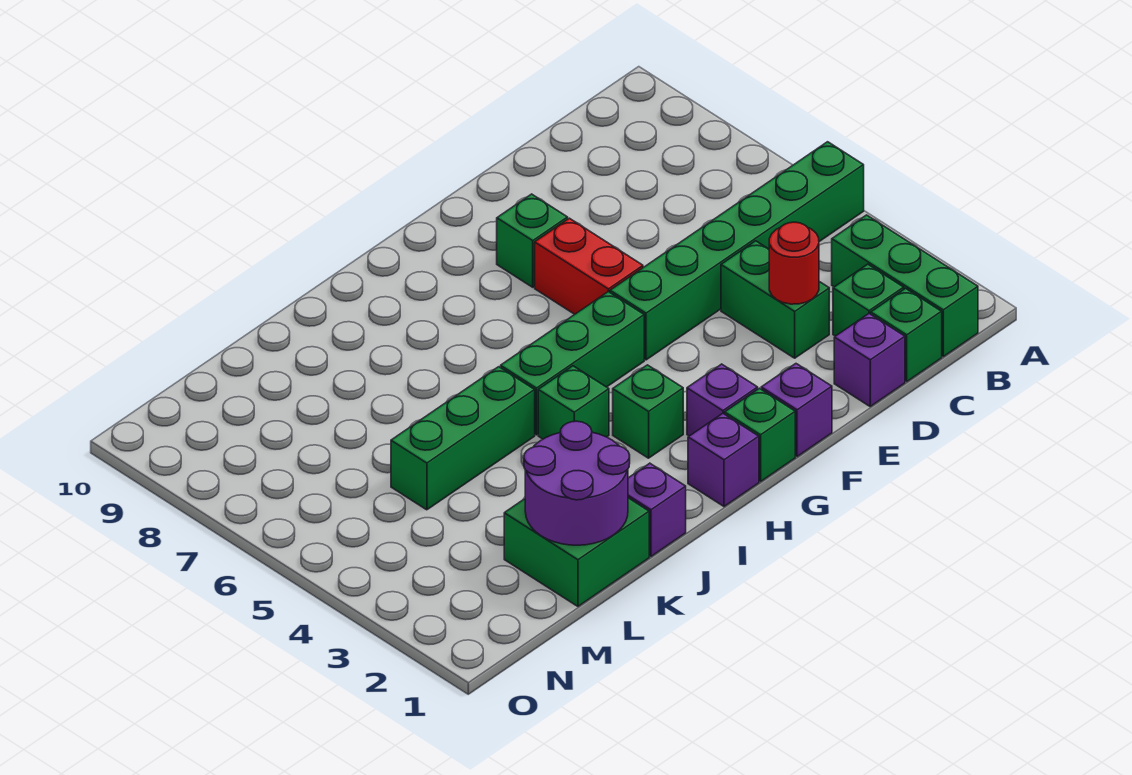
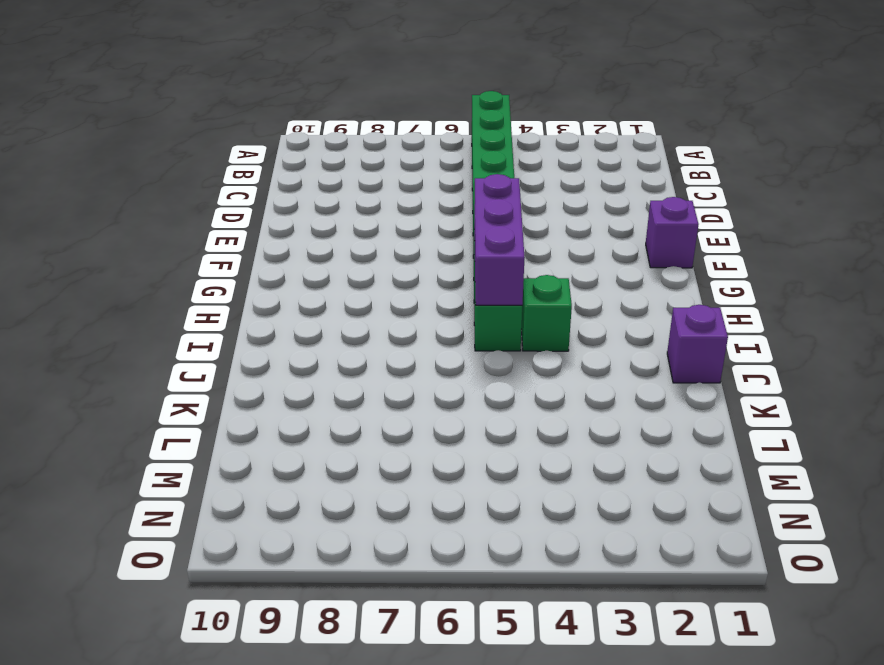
purple brick G5:I5 level 2 -> none
none -> green brick B1:B3 level 1
none -> green brick C1 level 1
none -> green brick C2 level 1

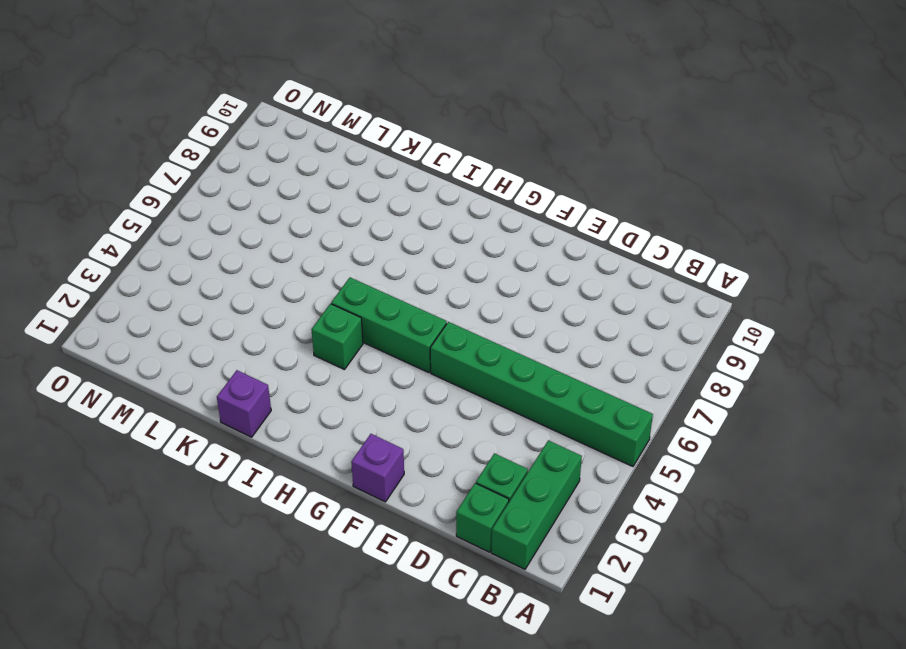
none -> purple brick D1 level 1
none -> green brick D3:D4 level 1
none -> red brick F6:F7 level 1

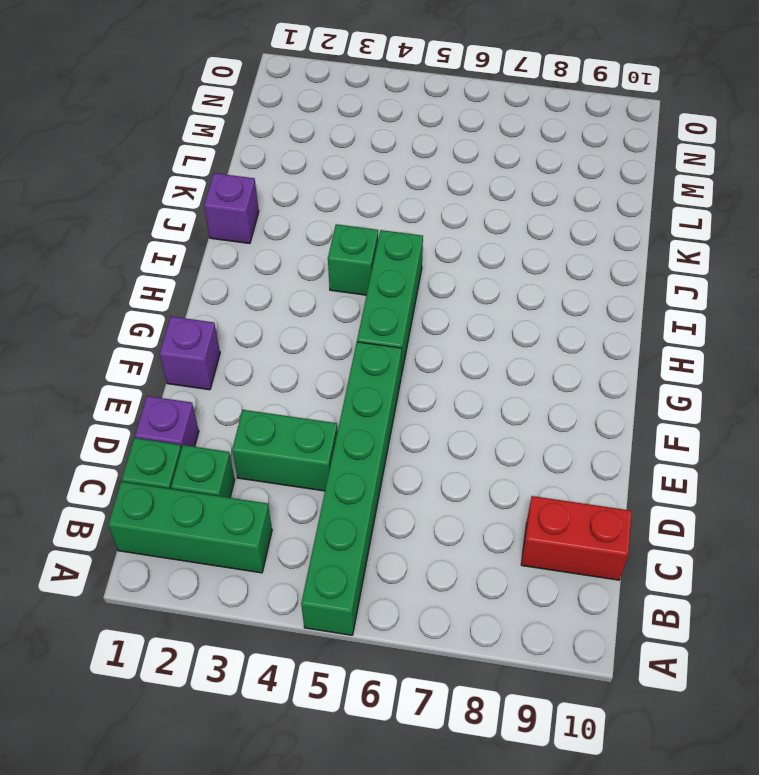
red brick C9:C10 level 1 -> red brick F6:F7 level 1
none -> green brick F8 level 1
none -> green brick G1 level 1
none -> purple brick G2 level 1

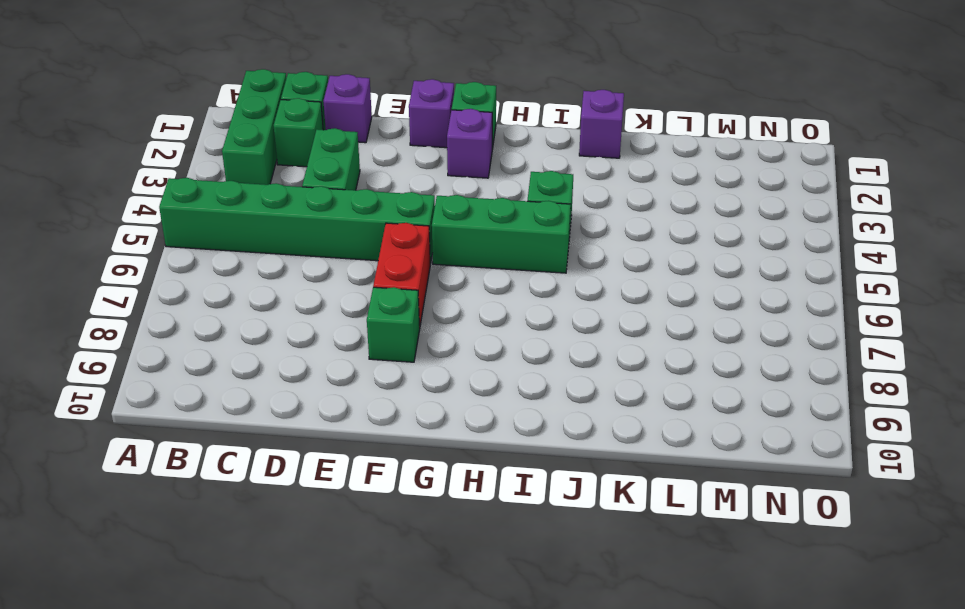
none -> purple brick H1 level 1
none -> green brick H3 level 1
none -> green brick J5:L5 level 1

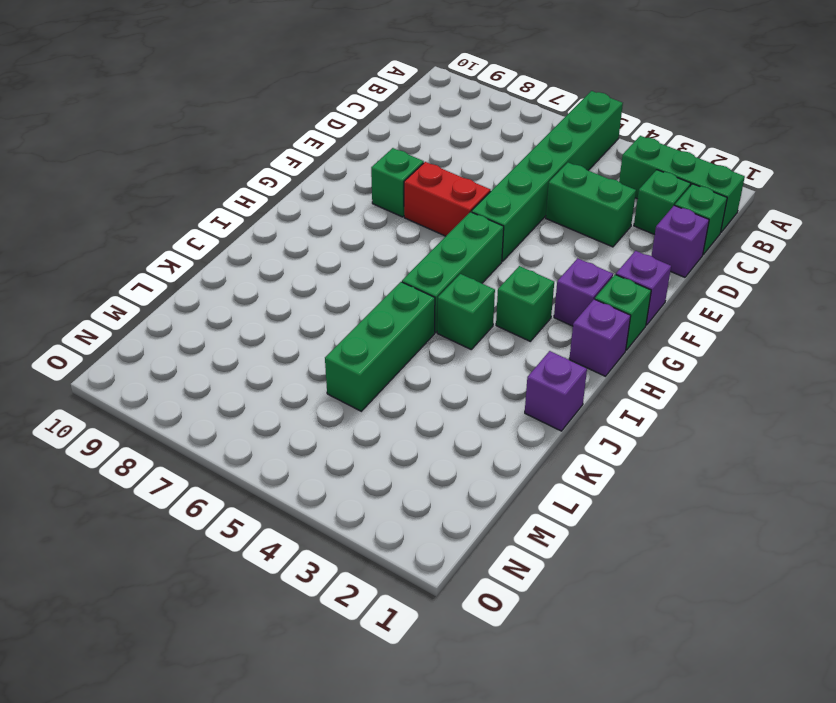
none -> green brick K1:L2 level 1
none -> red round brick D3 level 2
none -> purple round brick K1:L2 level 2

